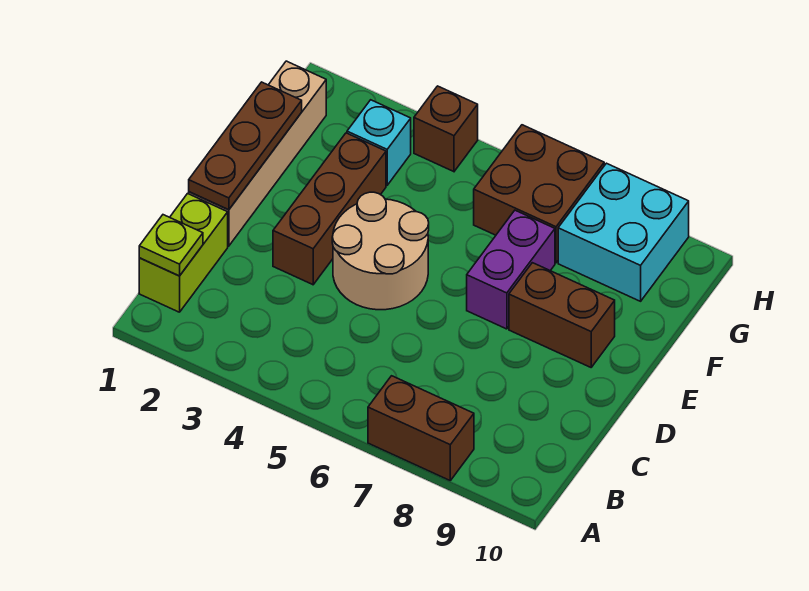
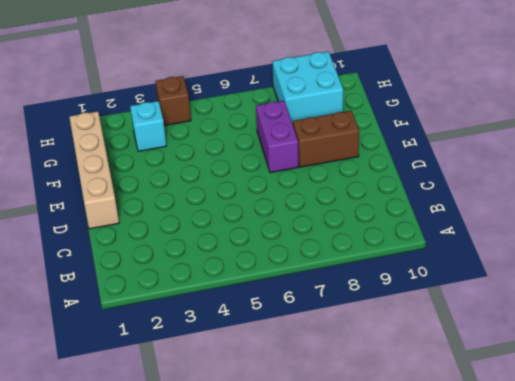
none -> brown brick A7:A8 level 1
none -> lime brick B1:C1 level 1
none -> brown brick D3:F3 level 1

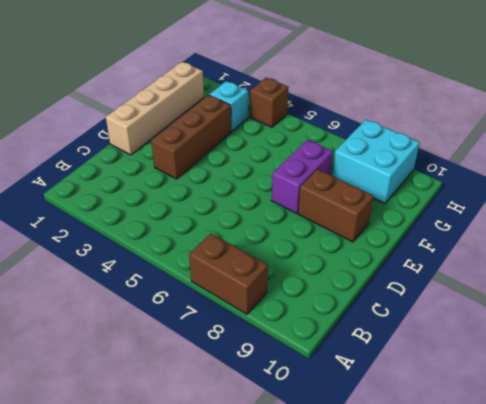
none -> lime brick B1:C1 level 1
none -> tan round brick D4:E5 level 1
none -> brown brick G6:H7 level 1

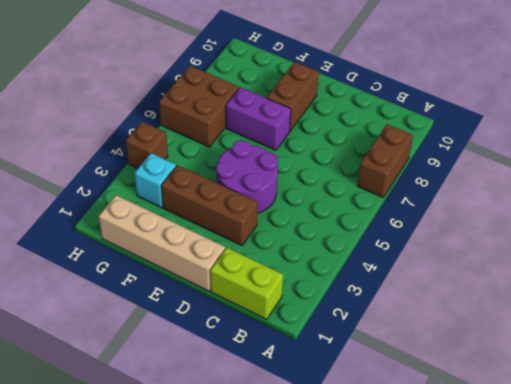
purple round brick D4:E5 level 1 -> tan round brick D4:E5 level 1
none -> cyan brick G8:H9 level 1
none -> lime plate B1 level 2
none -> brown plate D1:F1 level 2

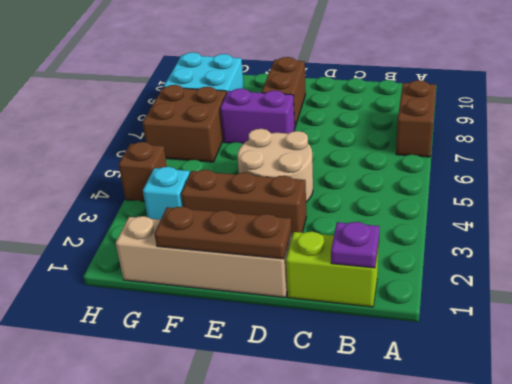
purple plate B1 level 2 -> lime plate B1 level 2

